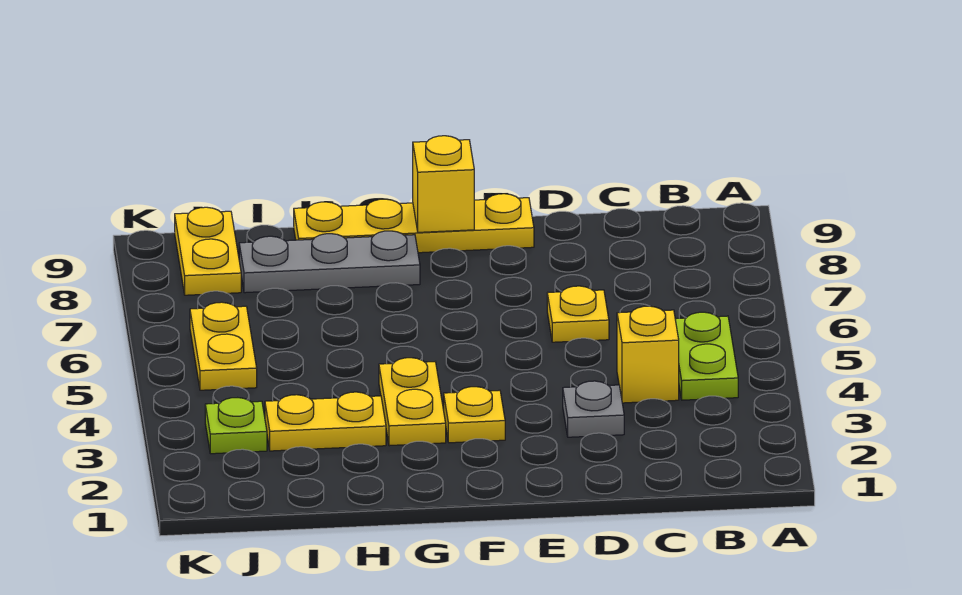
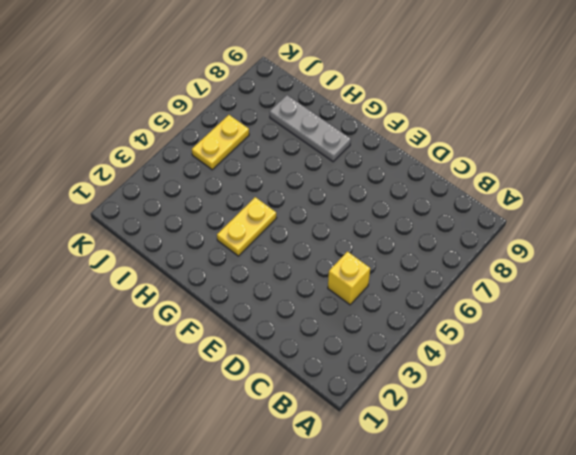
none -> lime plate B4:B5 level 1
none -> grey plate D3 level 1
none -> yellow plate D6 level 1

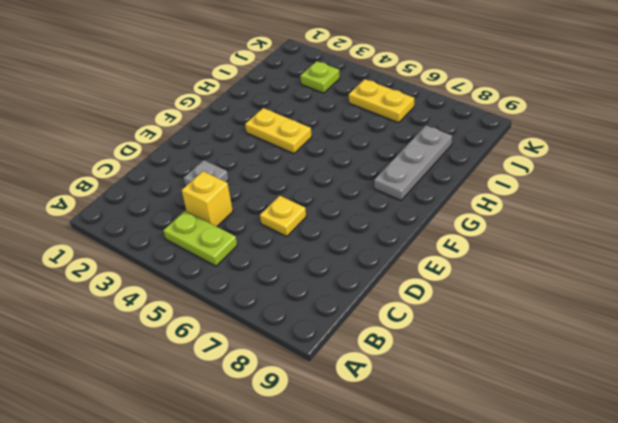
none -> yellow plate E9:H9 level 1
none -> yellow plate F3 level 1
none -> yellow plate H3:I3 level 1

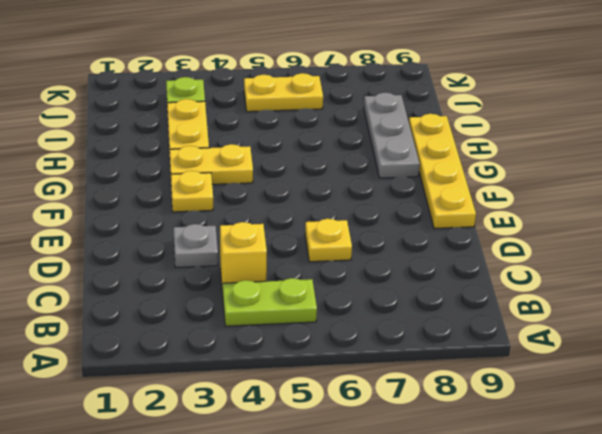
none -> yellow plate J8:J9 level 1
none -> yellow brick F9 level 2

